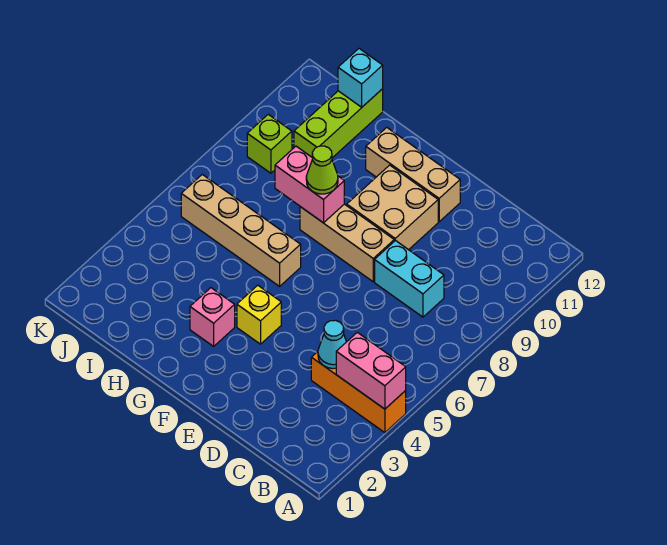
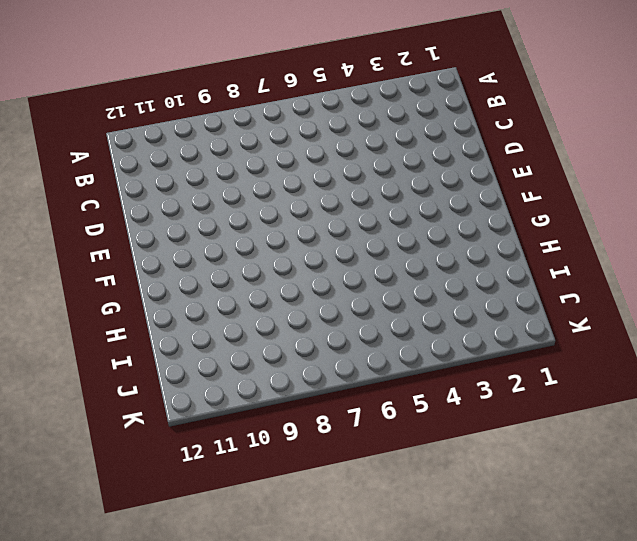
none -> orange brick A4:C4 level 1
none -> cyan brick C8:D8 level 1
none -> tan brick E8:G8 level 1

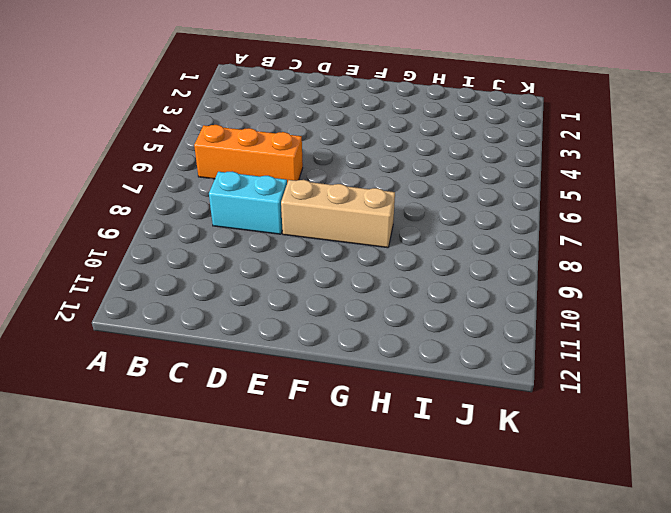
orange brick B6:D6 level 1 -> orange brick A4:C4 level 1
none -> tan brick E9:F10 level 1
none -> tan brick E11:G11 level 1
none -> yellow brick F4 level 1

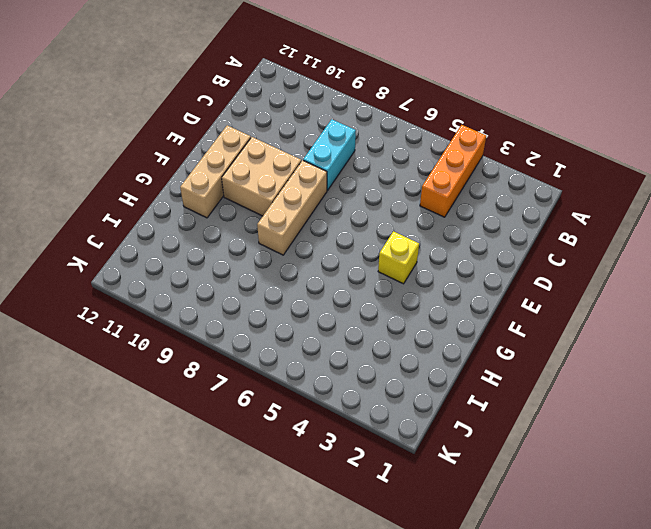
none -> pink brick G3 level 1
none -> tan brick G6:J6 level 1
none -> lime brick I10:I12 level 1

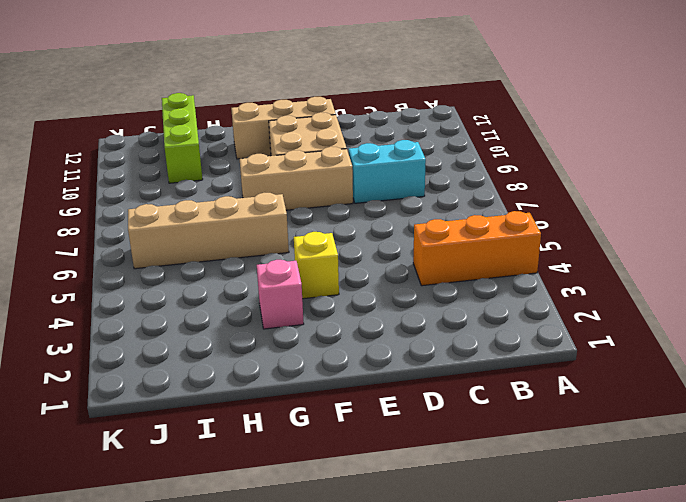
none -> lime brick J9 level 1
none -> pink brick A4:B4 level 2
none -> cyan cone C4 level 2

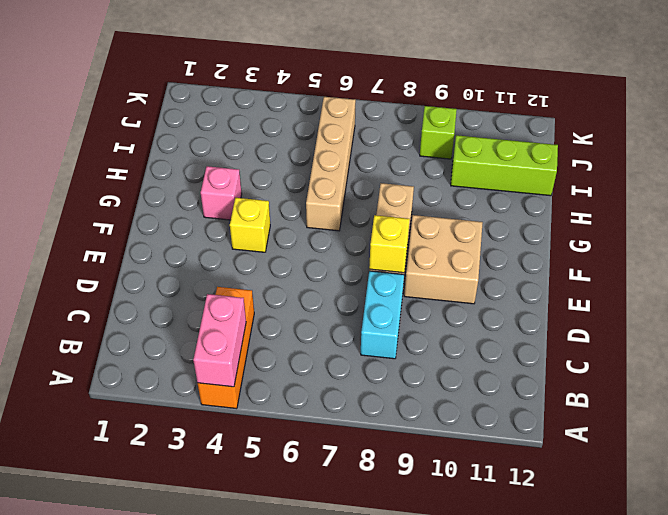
yellow brick E8 level 2 -> none
none -> tan brick E11:G11 level 1
none -> cyan cone C4 level 2
none -> pink brick G8:H8 level 2

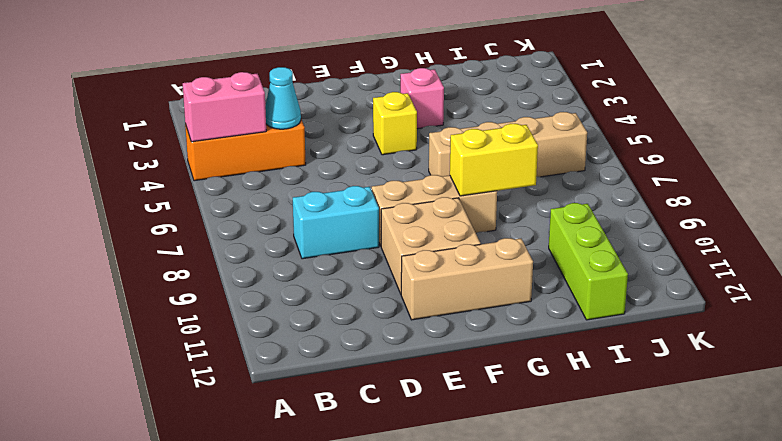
yellow brick G8:H8 level 2 -> pink brick G8:H8 level 2
none -> lime brick J9 level 1
none -> cyan brick I12 level 2
none -> lime cone G8 level 3

